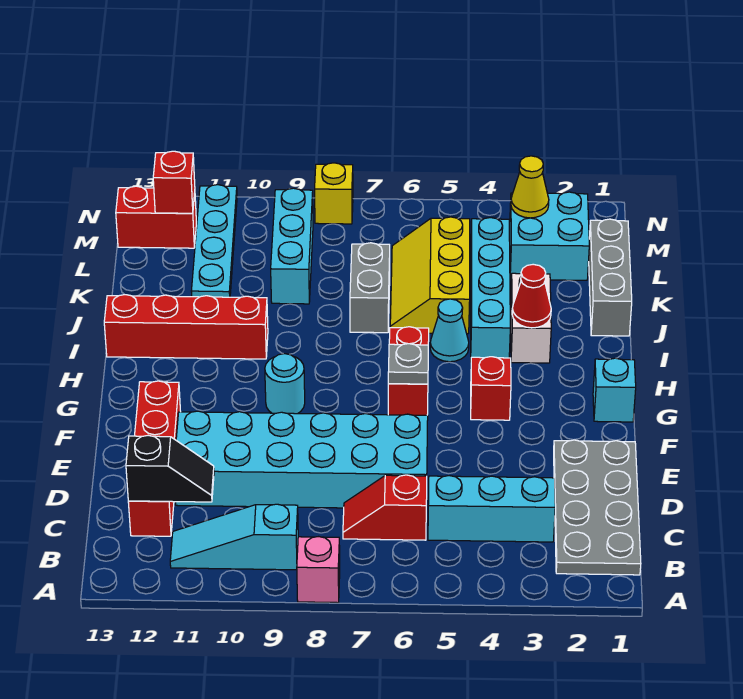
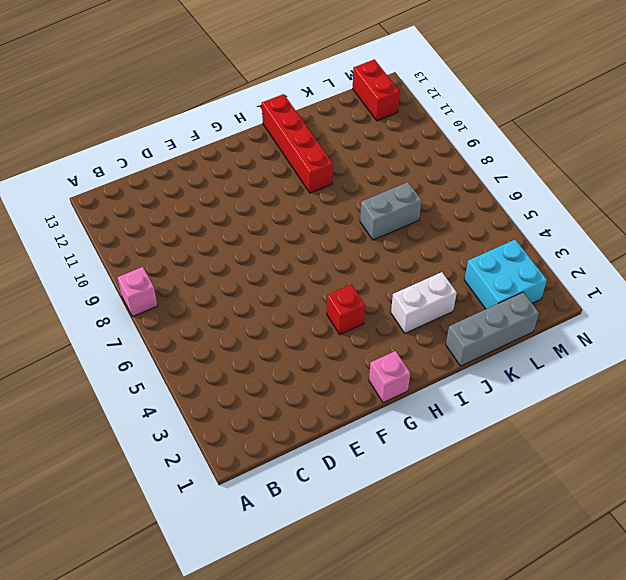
pink brick G1 level 1 -> cyan brick G1 level 1
none -> grey plate B1:E2 level 1
none -> cyan slope B9:B11 level 1 top 9
none -> cyan brick C3:C5 level 1

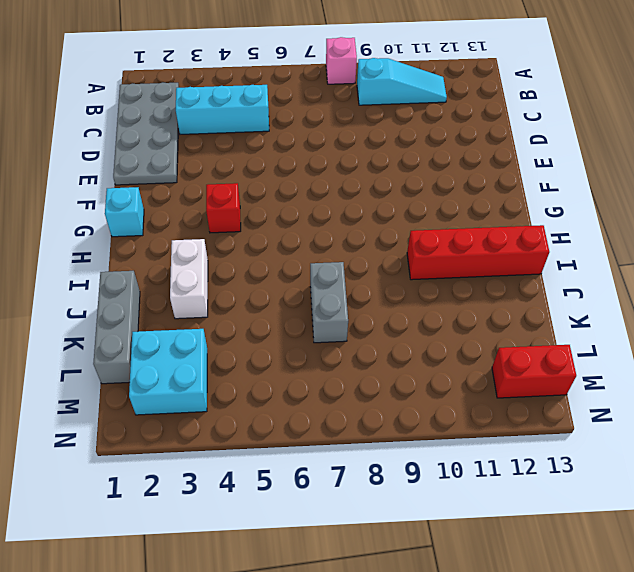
none -> red slope C6:C7 level 1 top 6
none -> red brick C12:F12 level 1
none -> cyan brick D6:E11 level 1

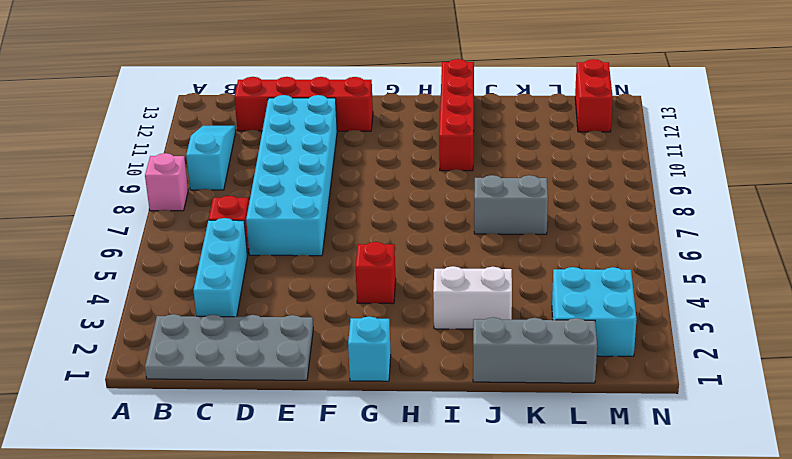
none -> red brick G6:H6 level 1
none -> cyan round brick G9 level 1
none -> cyan brick I4:L4 level 1

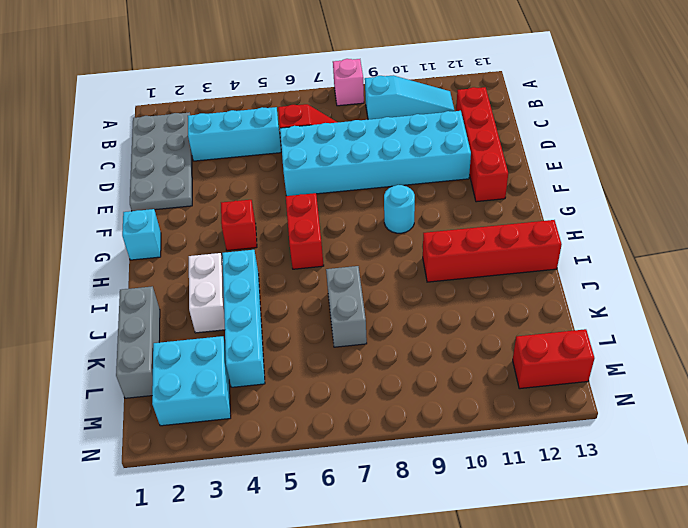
none -> cyan cone I5 level 1
none -> yellow slope J5:L6 level 1 top 5
none -> cyan brick K9:M9 level 1

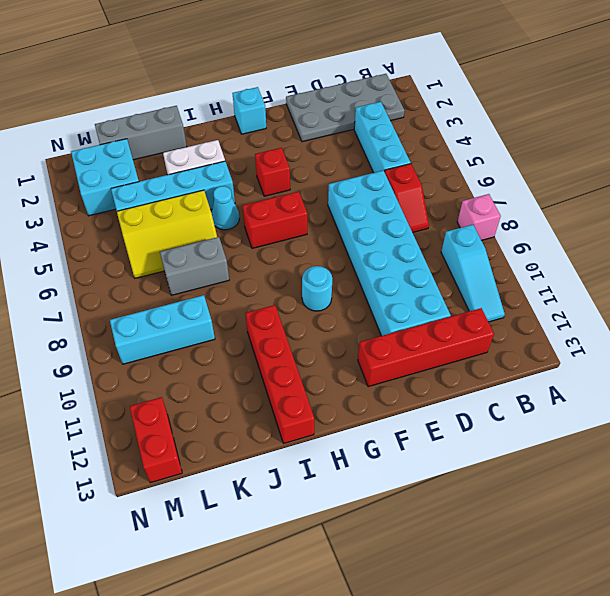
none -> cyan plate K11:N11 level 1
none -> yellow brick N8 level 1
none -> black slope C11:C12 level 2 top 12

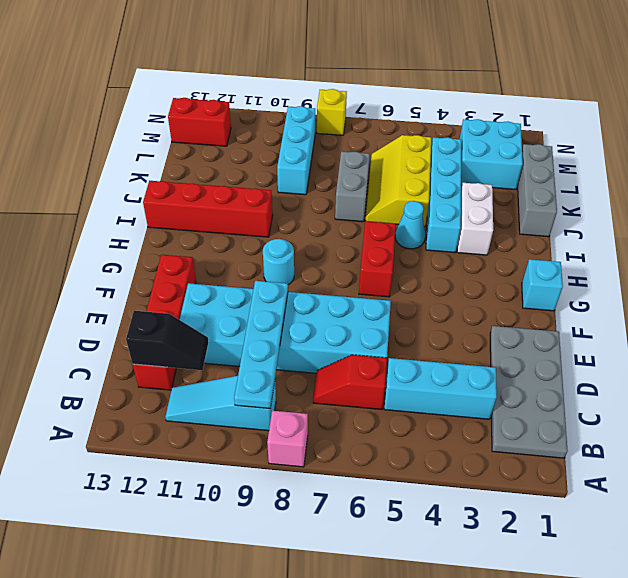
cyan plate B9:E9 level 2 -> cyan plate K11:N11 level 1
none -> red brick G4 level 1
none -> grey plate G6 level 2
none -> red cone I3 level 2

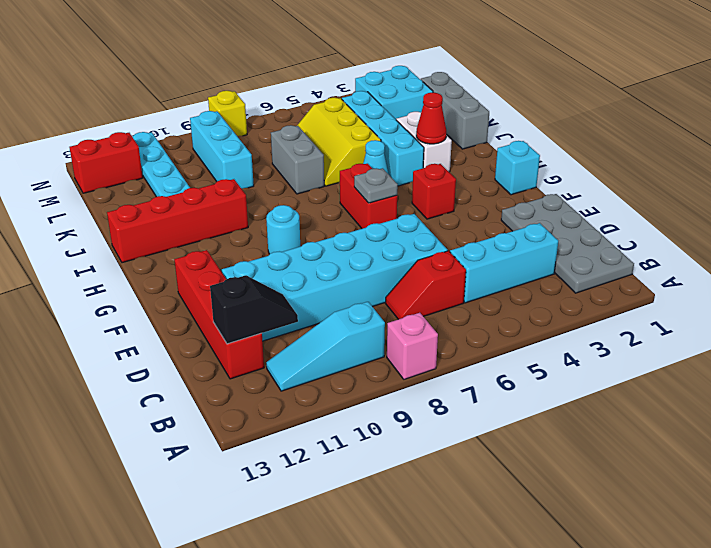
none -> yellow cone M3 level 2
none -> red brick M12 level 2

